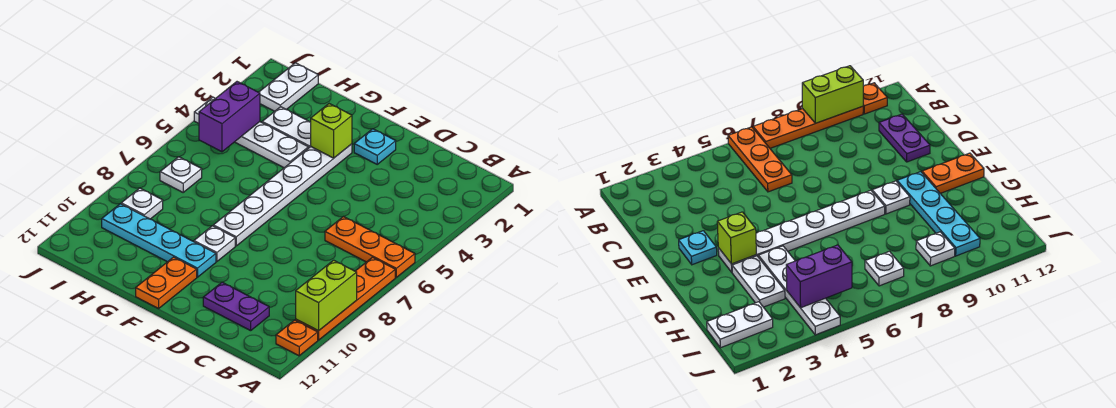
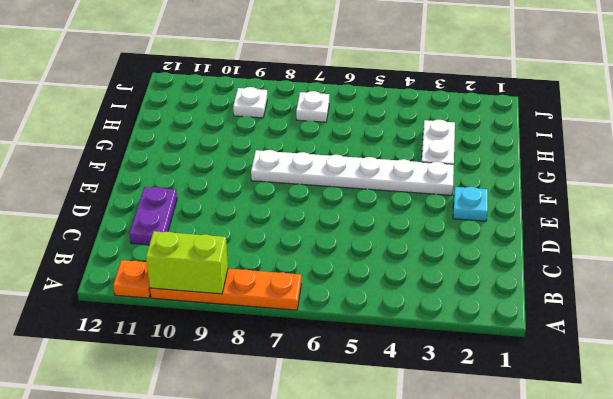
none -> orange plate A6:C6 level 1
none -> white plate F9 level 1
none -> cyan plate F10:I10 level 1

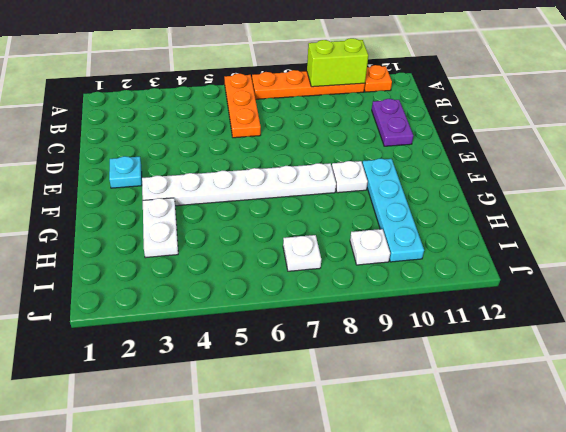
none -> orange plate F11:F12 level 1
none -> white plate G4:J4 level 1
none -> white plate I1:I2 level 1

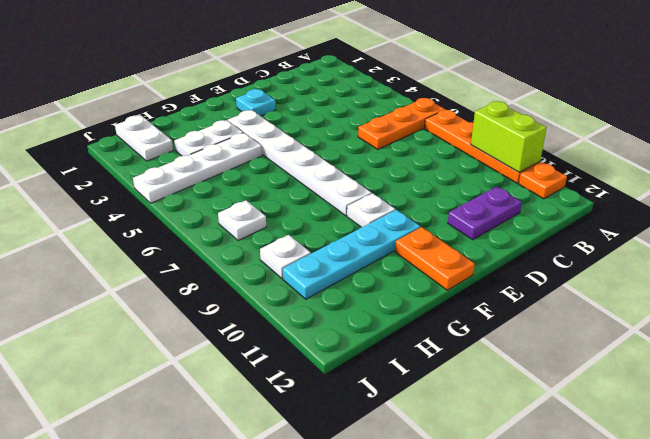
none -> lime brick F3 level 2
none -> purple brick I4:I5 level 2

